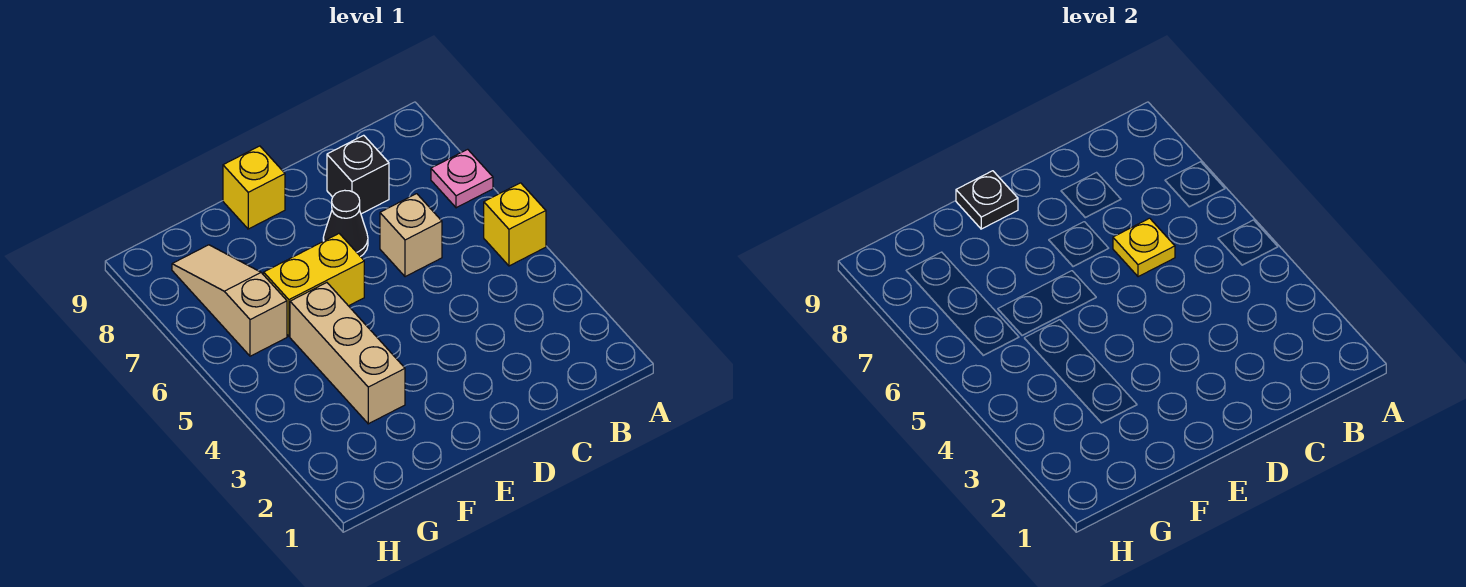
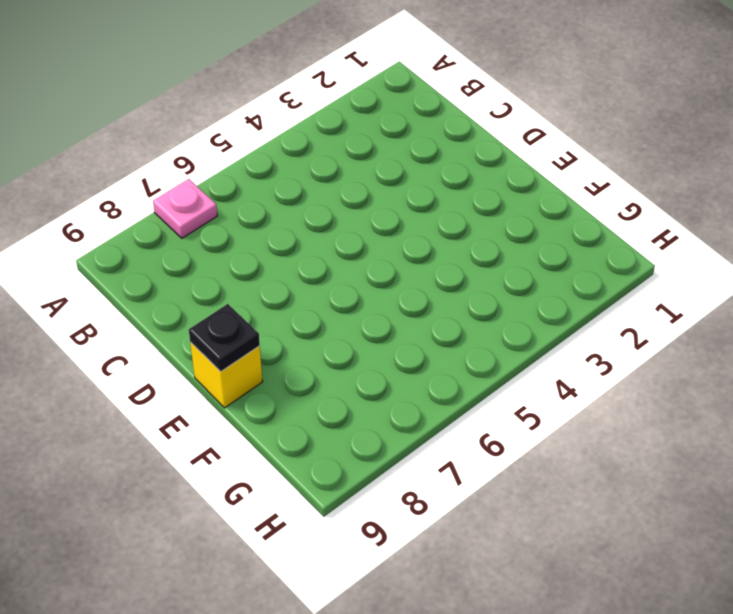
none -> yellow brick A5 level 1
none -> tan brick C6 level 1

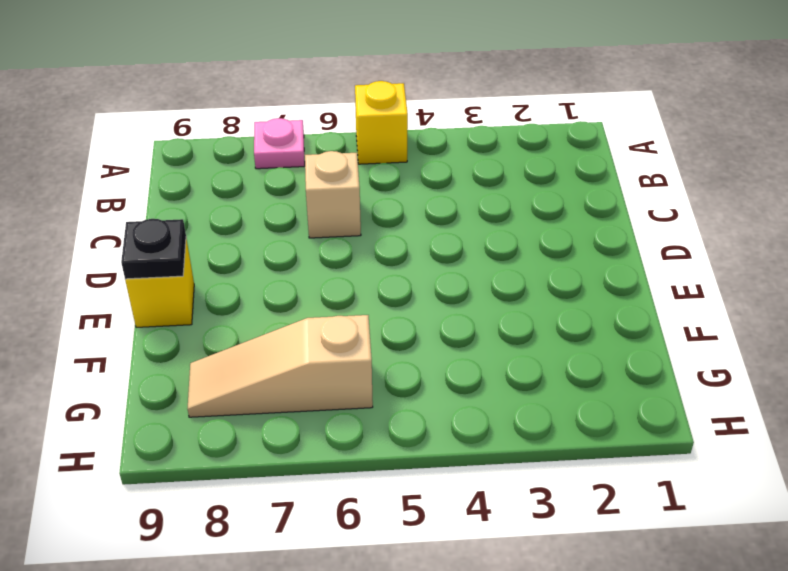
none -> black brick C8 level 1
none -> black cone D7 level 1

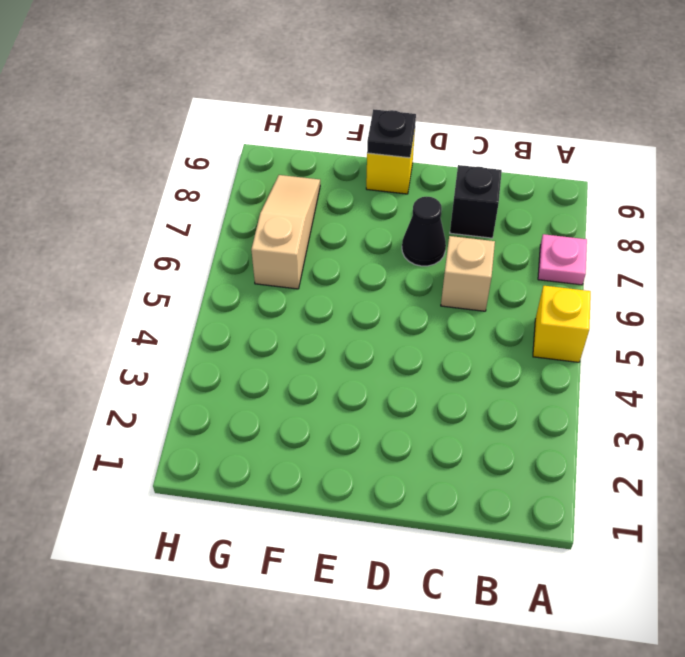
none -> yellow brick E6:F6 level 1
none -> tan brick F3:F5 level 1

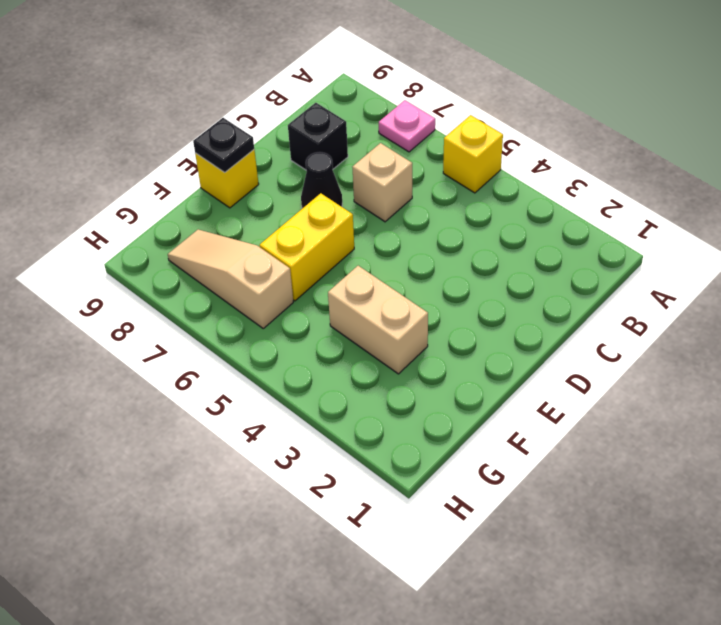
tan brick F3:F4 level 1 -> tan brick F3:F5 level 1
none -> yellow plate C6 level 2

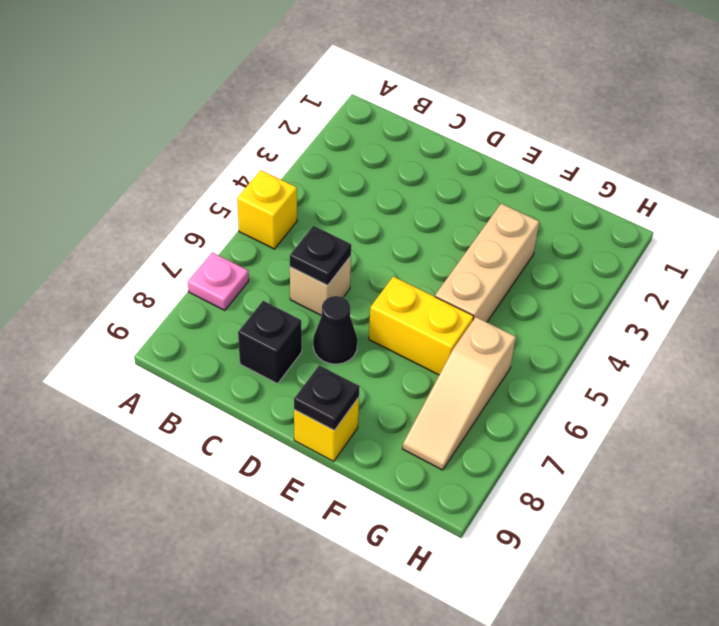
black plate C6 level 2 -> yellow plate C6 level 2

